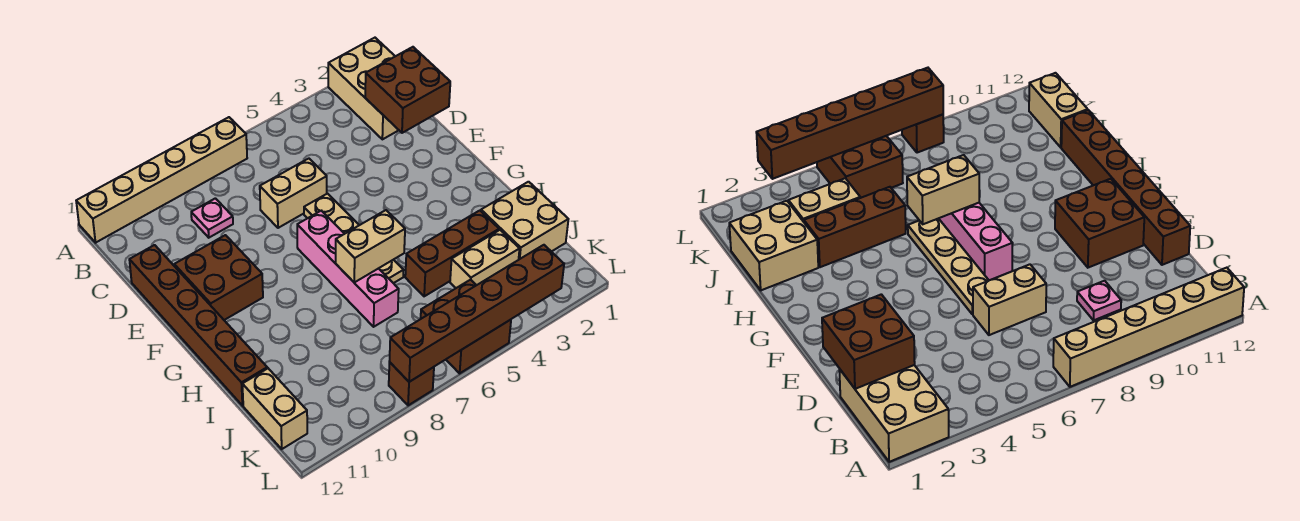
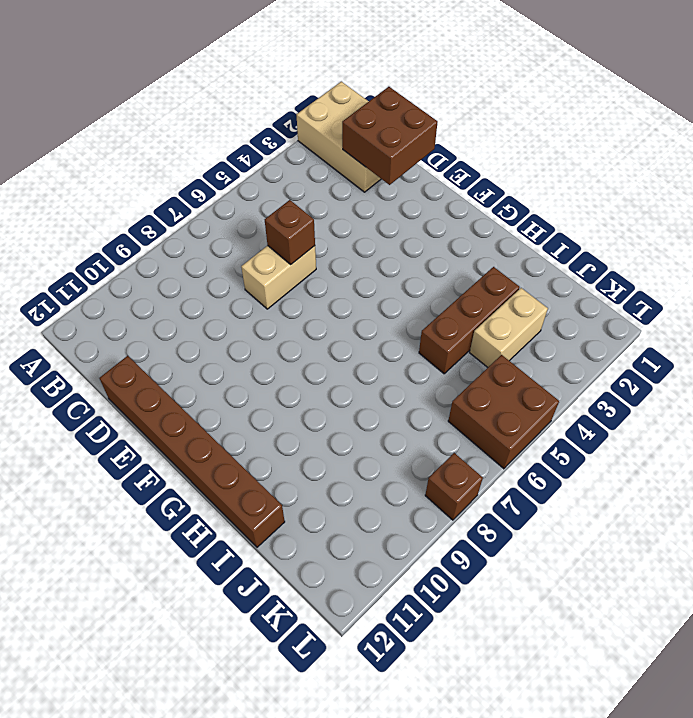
brown brick D6 level 2 -> none
none -> tan brick A7:A12 level 1
none -> pink plate C9 level 1
none -> tan plate E6:H6 level 1

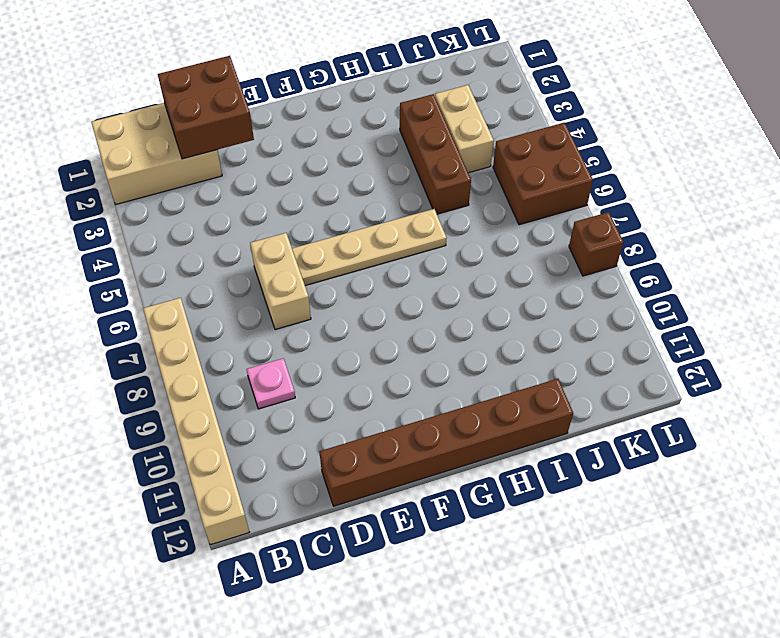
none -> brown brick E10:F11 level 1
none -> pink brick F7:I7 level 1
none -> tan brick I1:J2 level 1

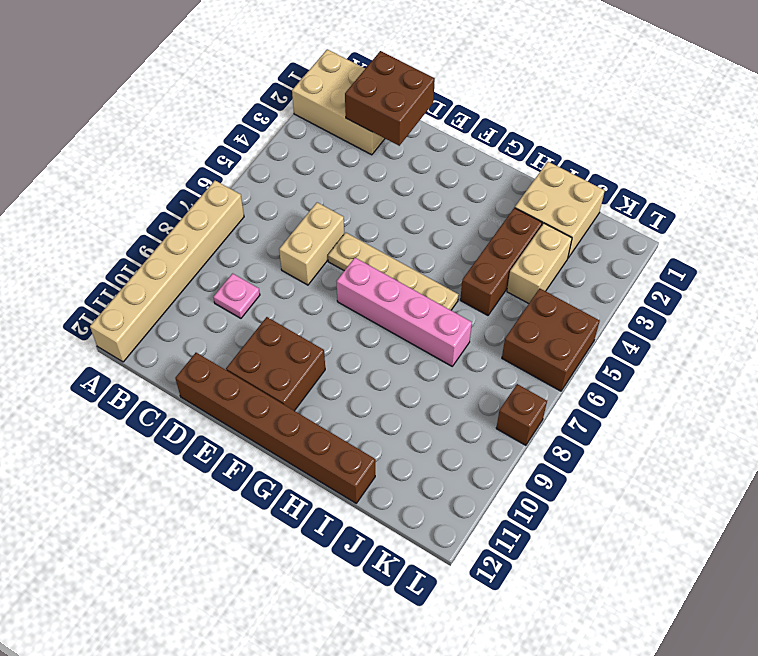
none -> tan brick J12:K12 level 1
none -> tan brick H6:H7 level 2
none -> brown brick L3:L8 level 2

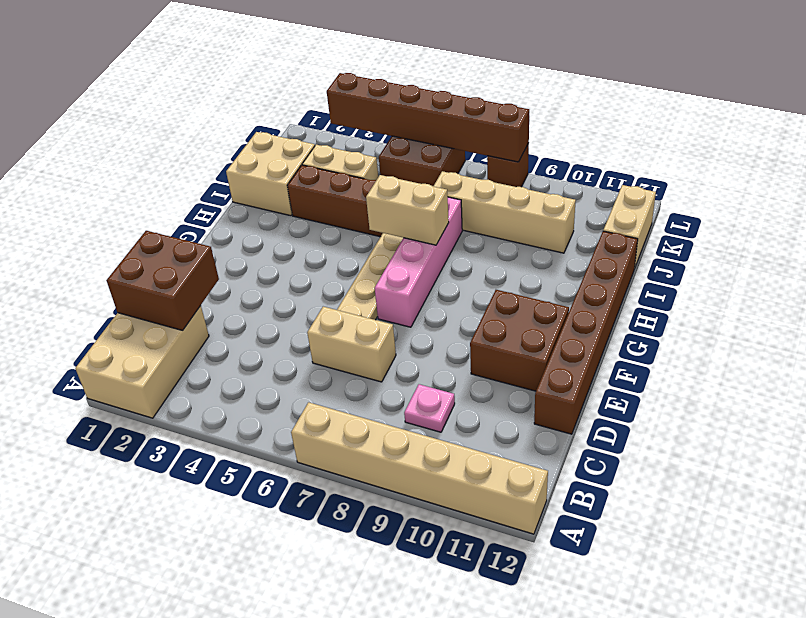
tan brick J7:J10 level 1 -> none

